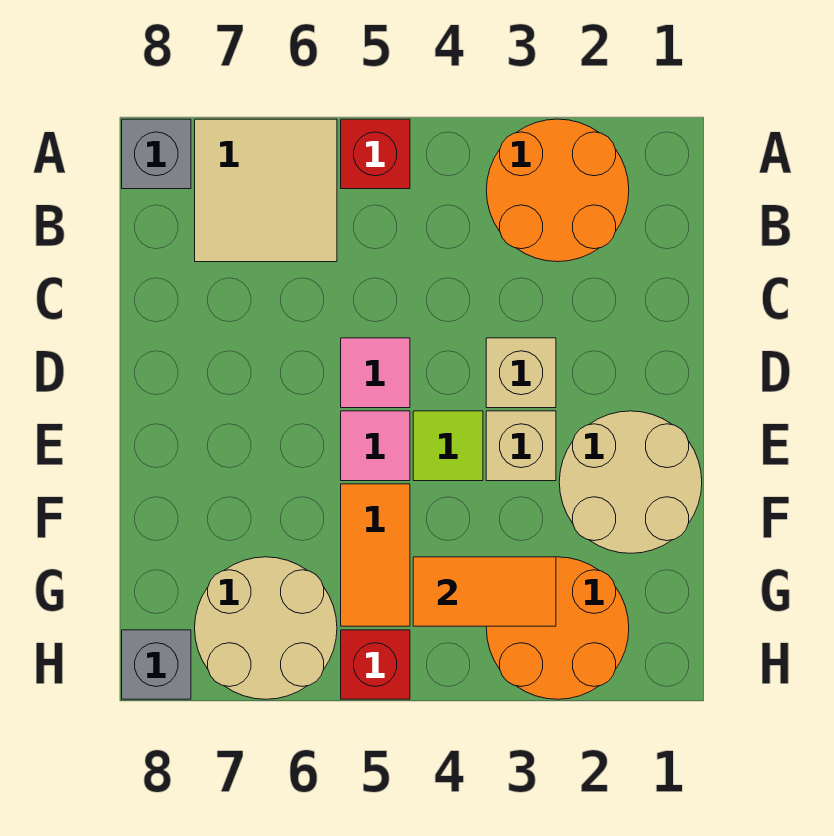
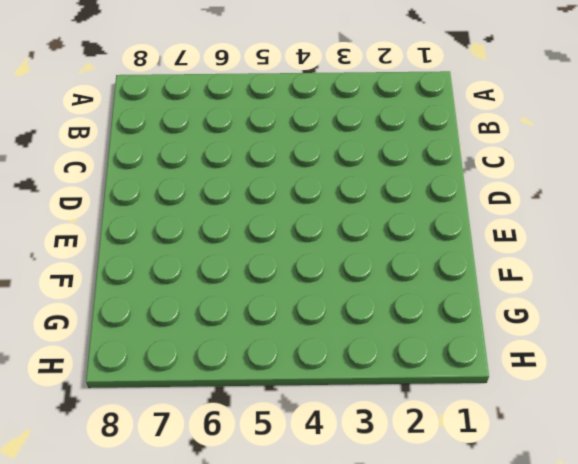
none -> orange round brick A2:B3 level 1
none -> red brick A5 level 1
none -> tan tile A6:B7 level 1

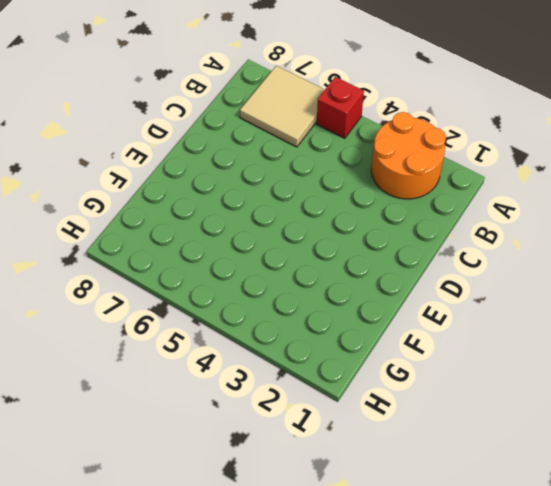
none -> grey brick A8 level 1
none -> tan brick D3 level 1
none -> pink tile D5 level 1

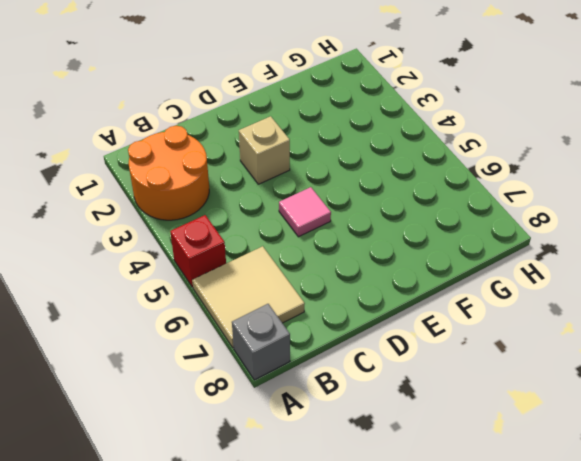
none -> tan round brick E1:F2 level 1
none -> tan brick E3 level 1
none -> lime tile E4 level 1

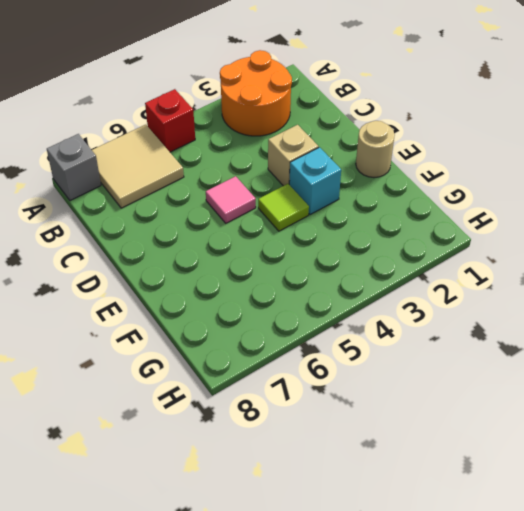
tan round brick E1 level 1 -> tan round brick E1:F2 level 1
cyan brick E3 level 1 -> tan brick E3 level 1
none -> pink tile E5 level 1
none -> orange tile F5:G5 level 1
none -> orange round brick G2:H3 level 1

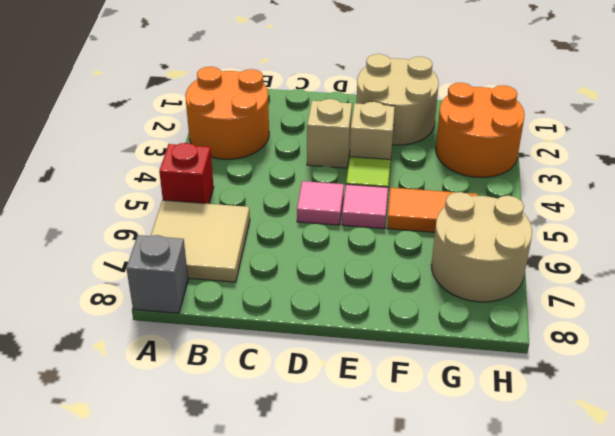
none -> red brick H5 level 1
none -> grey brick H8 level 1
none -> orange tile G3:G4 level 2

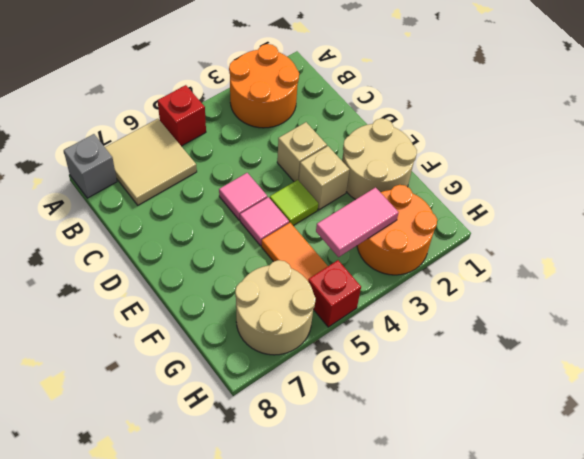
pink tile G3:G4 level 2 -> orange tile G3:G4 level 2
none -> grey brick H8 level 1

